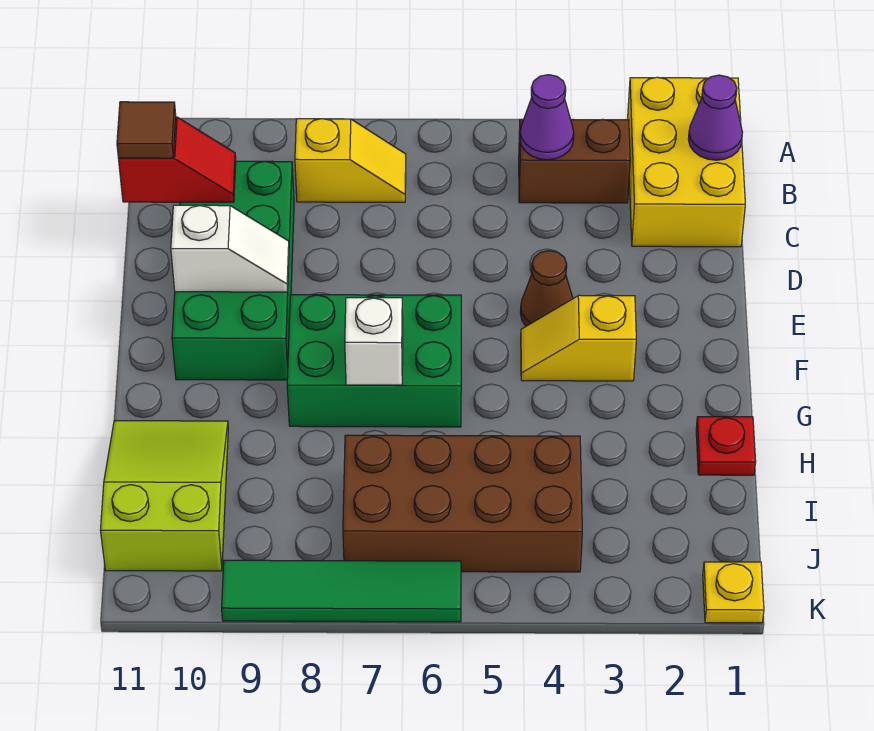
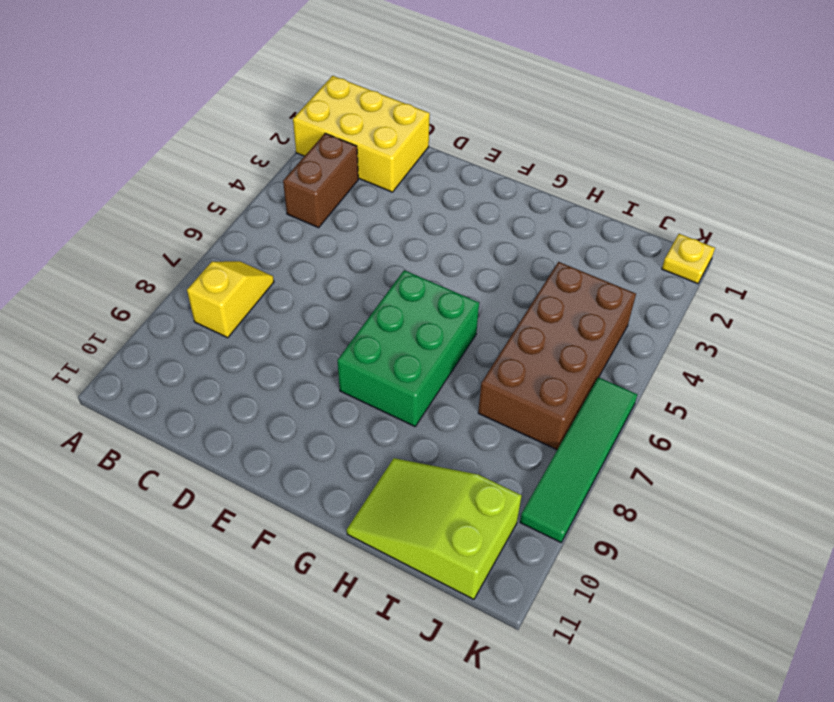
none -> green brick C9:F10 level 1
none -> brown cone E4 level 1
none -> yellow slope F3:F4 level 1 top 3

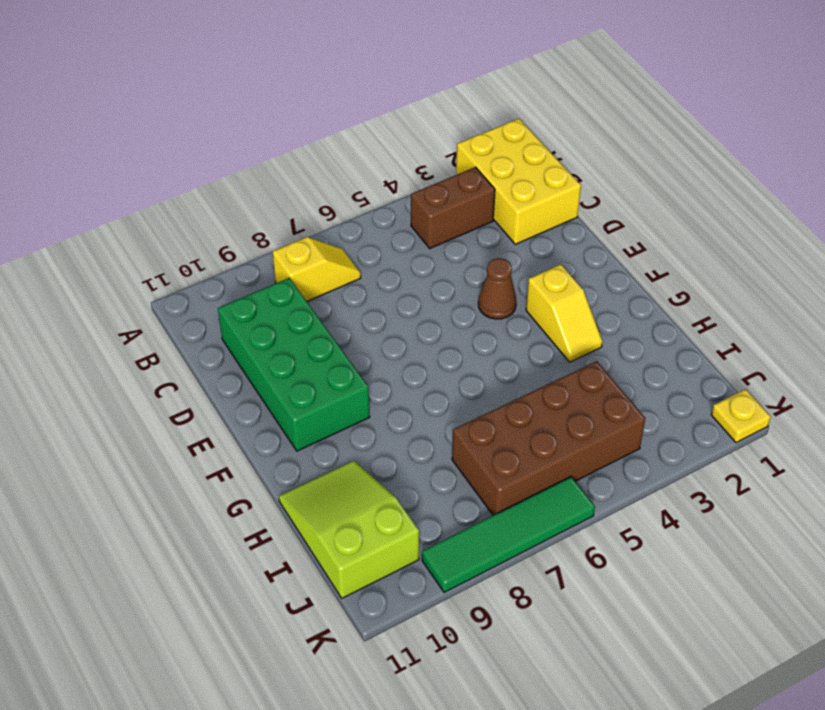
yellow slope F3:G3 level 1 top F -> yellow slope F3:F4 level 1 top 3
none -> green brick F6:G8 level 1
none -> red plate H1 level 1
none -> purple cone B1 level 2

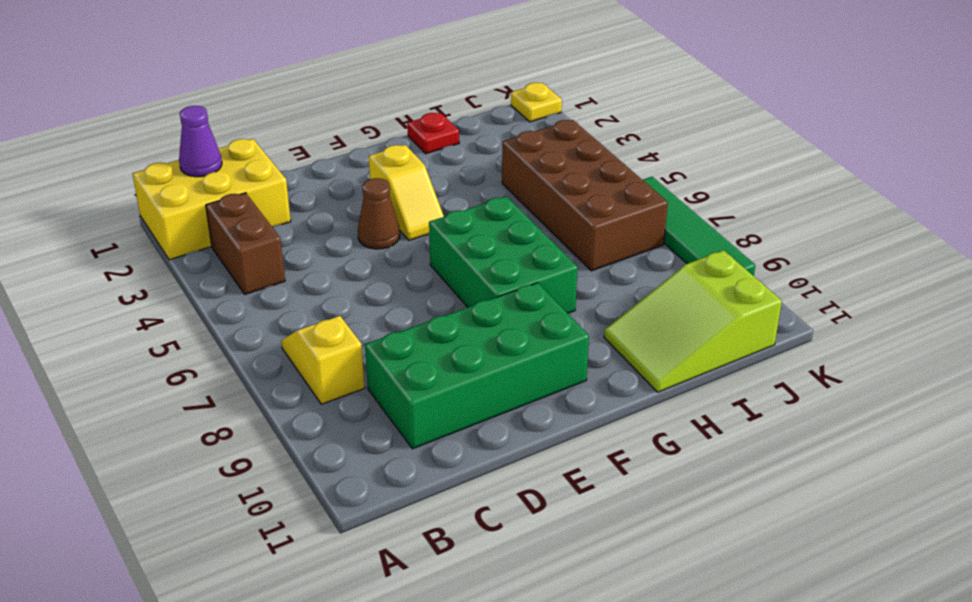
none -> purple cone B4 level 2
none -> red slope C10:C11 level 2 top 11
none -> white slope E9:E10 level 2 top 10

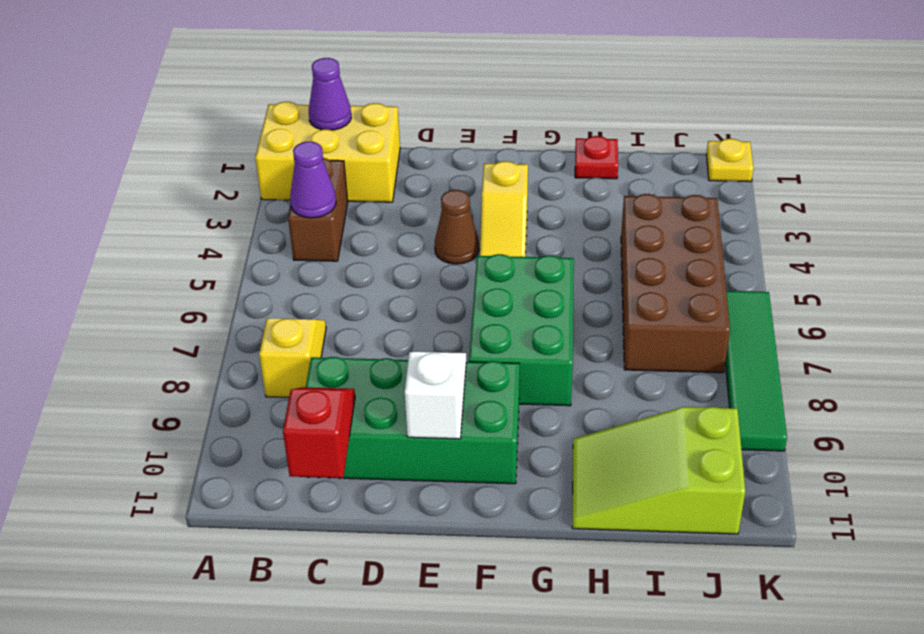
none -> white brick G7 level 2
none -> brown tile C11 level 3

